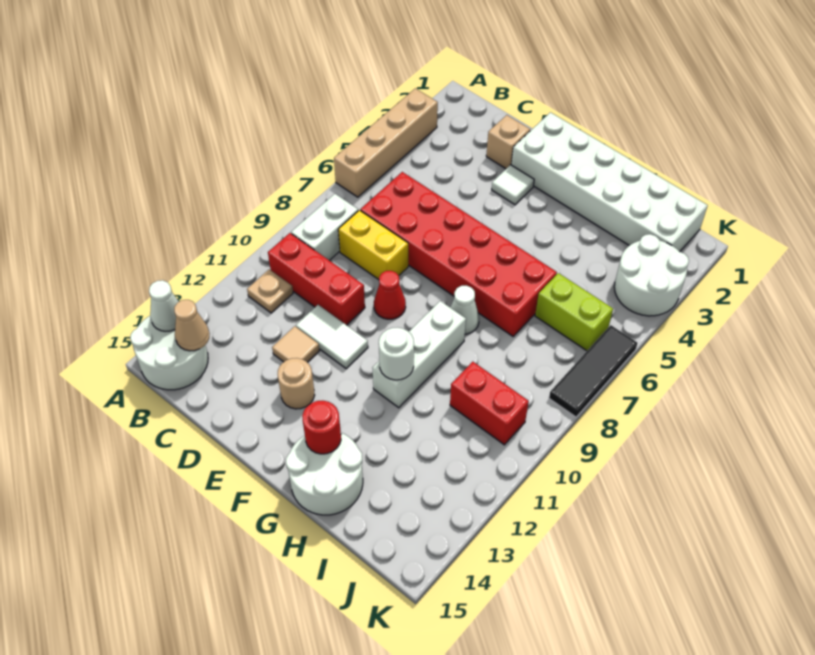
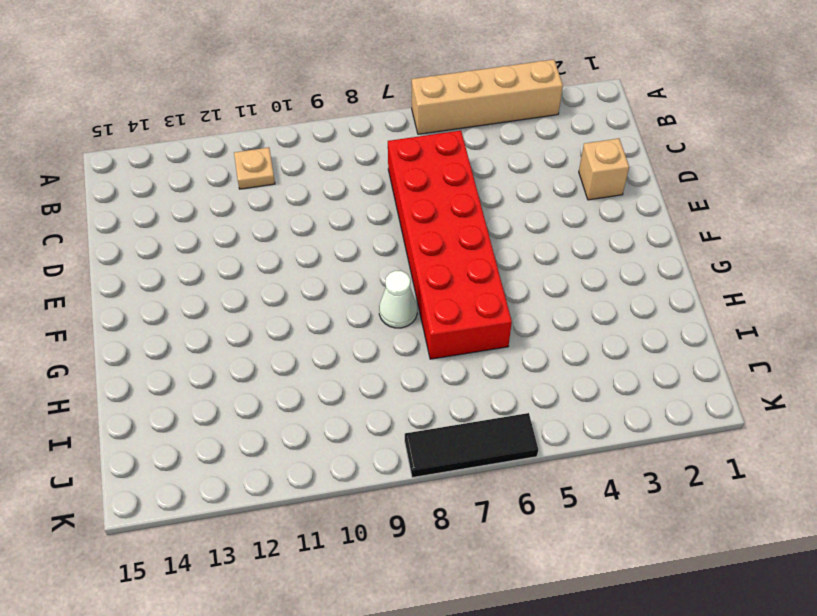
none -> white round brick A14:B15 level 1
none -> white brick B8:B9 level 1
none -> red brick B10:D10 level 1

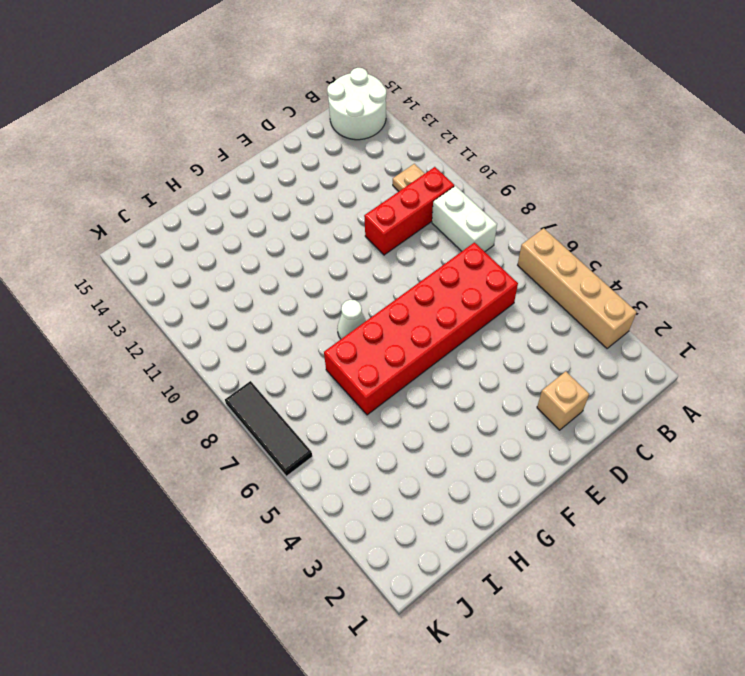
none -> yellow brick C8:D8 level 1
none -> white tile D11:E11 level 1
none -> tan tile D12 level 1

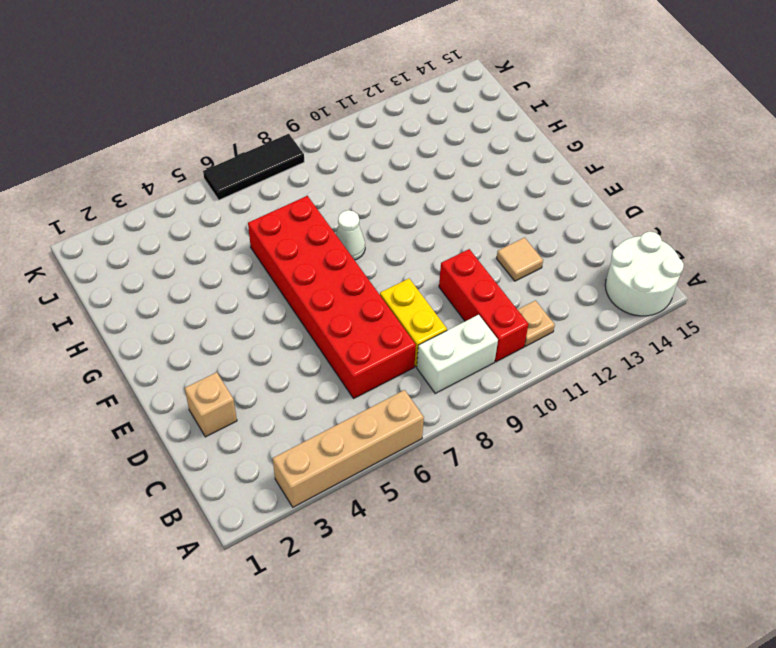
none -> white tile D11:E11 level 1
none -> white brick E1:J2 level 1
none -> white tile E3 level 1

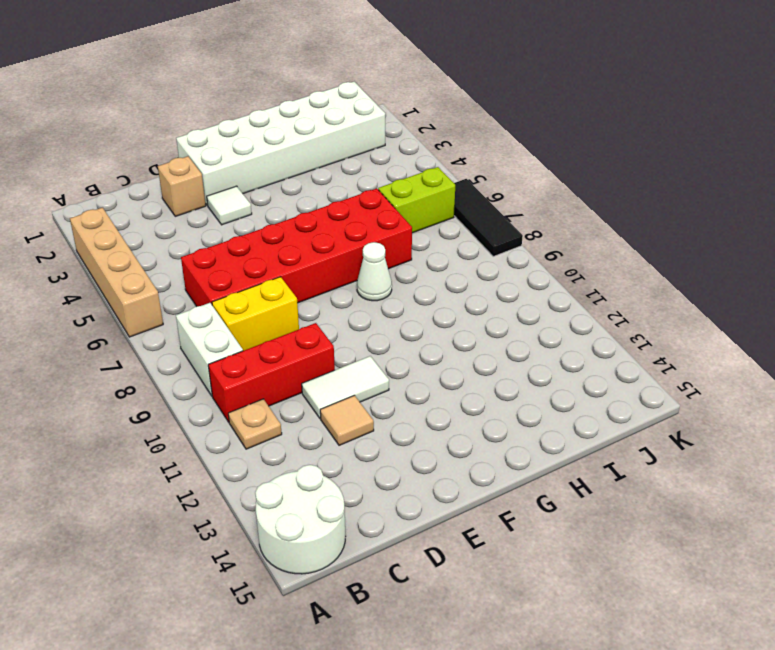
none -> red cone E9 level 1
none -> tan round brick E13 level 1
none -> white brick G9:G11 level 1

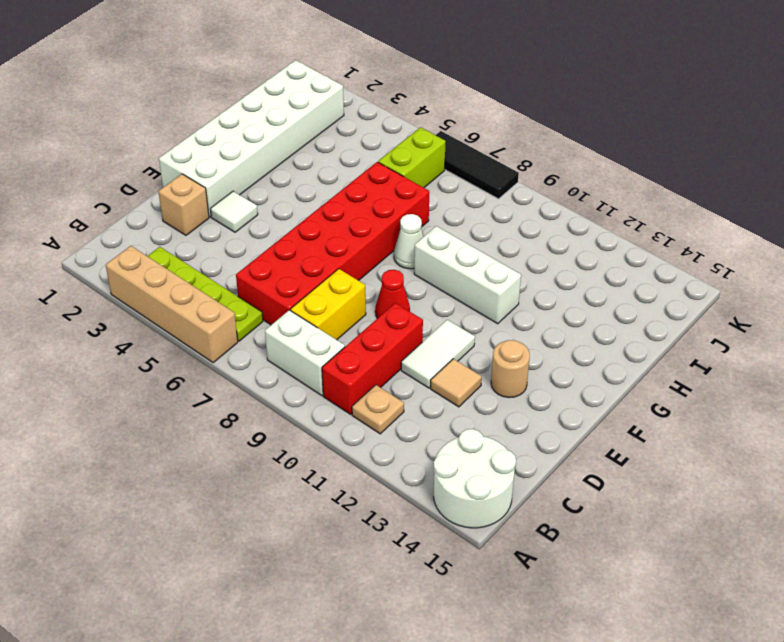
lime plate B3:B6 level 1 -> none
none -> white round brick G14:H15 level 1
none -> red brick I10:J10 level 1
none -> white round brick J3:K4 level 1

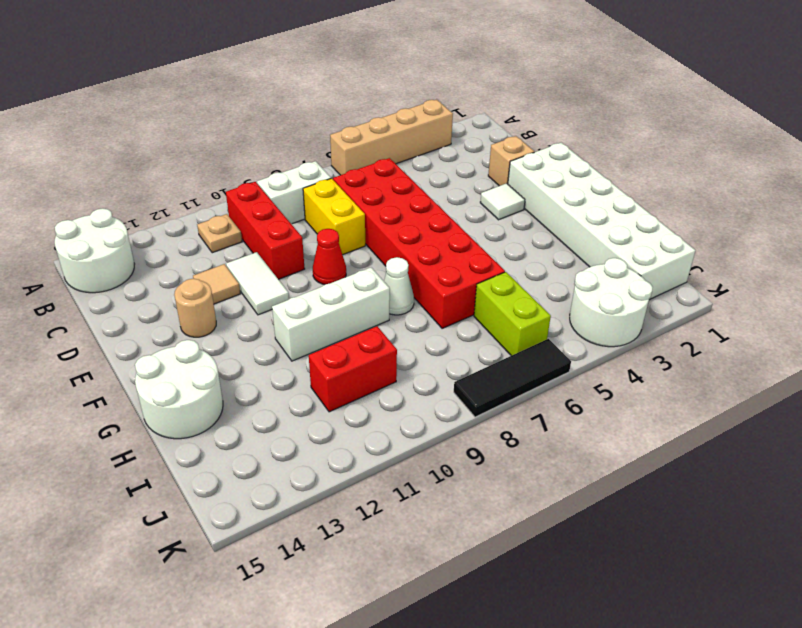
red brick I10:I11 level 1 -> red brick I10:J10 level 1
none -> white cone A14 level 2
none -> tan cone B14 level 2
none -> white round brick G11 level 2

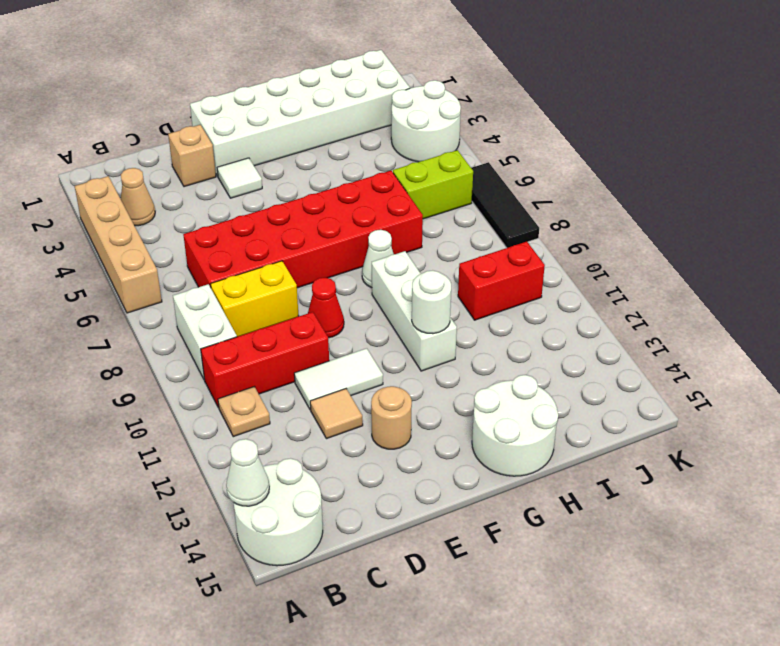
tan cone B3 level 1 -> tan cone B14 level 2
none -> red round brick G14 level 2

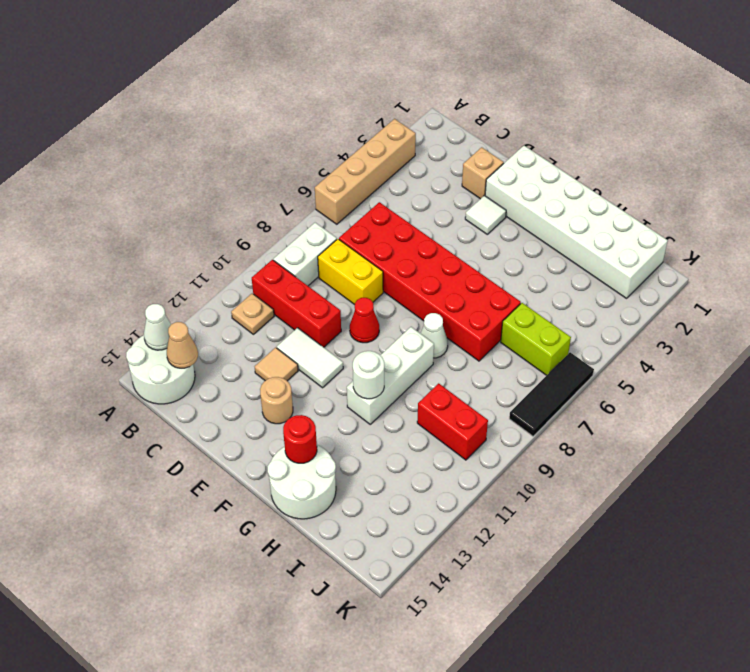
none -> white round brick J3:K4 level 1

